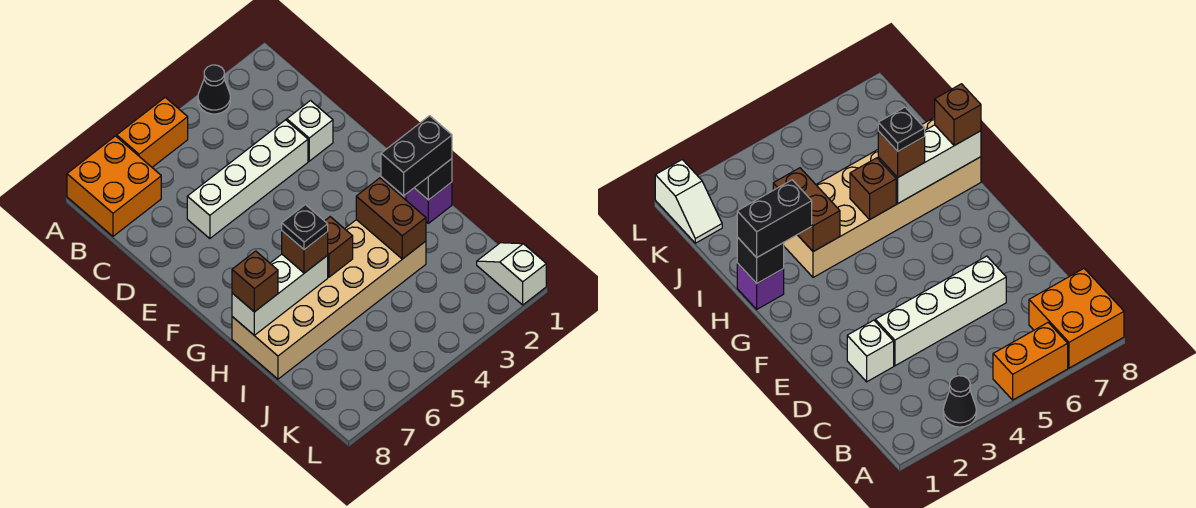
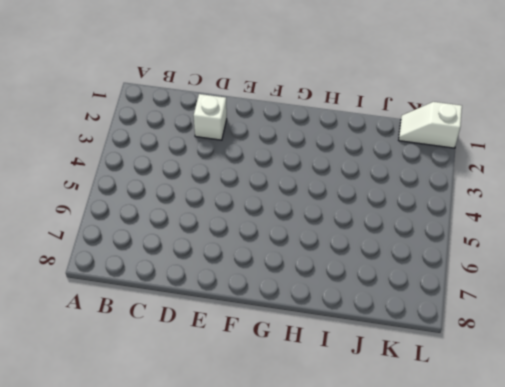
none -> black cone A3 level 1
none -> orange brick A5:A6 level 1
none -> orange brick A7:B8 level 1

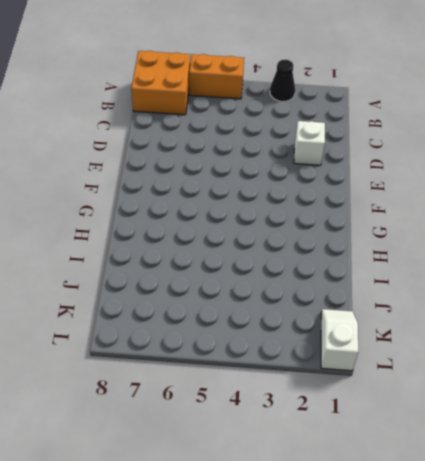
none -> white brick D3:D6 level 1
none -> purple brick H1 level 1
none -> tan brick H3:I8 level 1

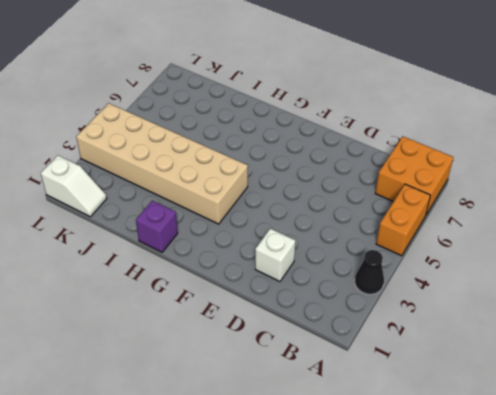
tan brick G3:L4 level 1 -> tan brick H3:I8 level 1
none -> white brick D3:D6 level 1
none -> black brick H1 level 2
none -> brown brick H3:I3 level 2

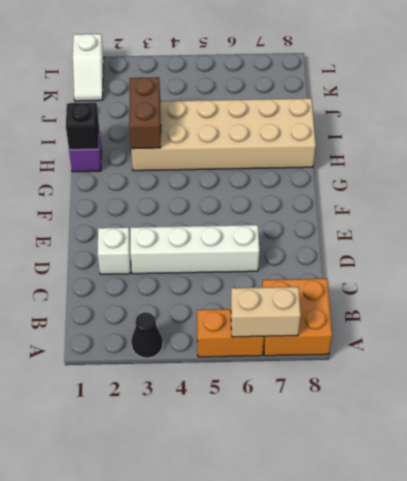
tan brick A6:A7 level 2 -> none
none -> brown brick H5 level 2
none -> white brick H6:H8 level 2
none -> black brick H1:H2 level 3

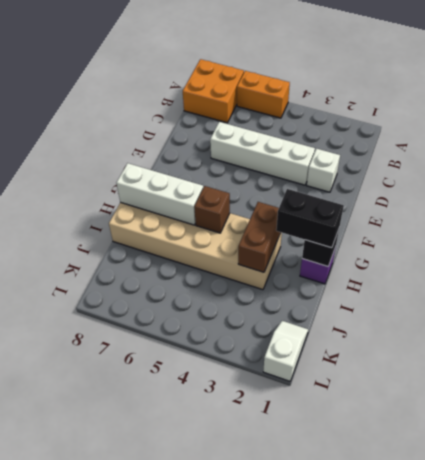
none -> black cone A3 level 1
none -> brown brick H6 level 3
none -> brown brick H8 level 3

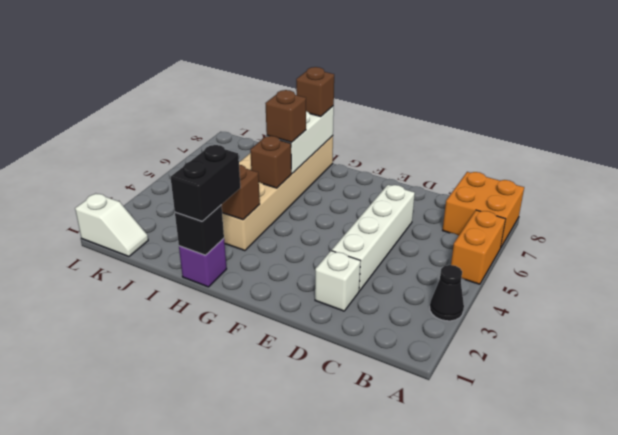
none -> black plate H6 level 4

